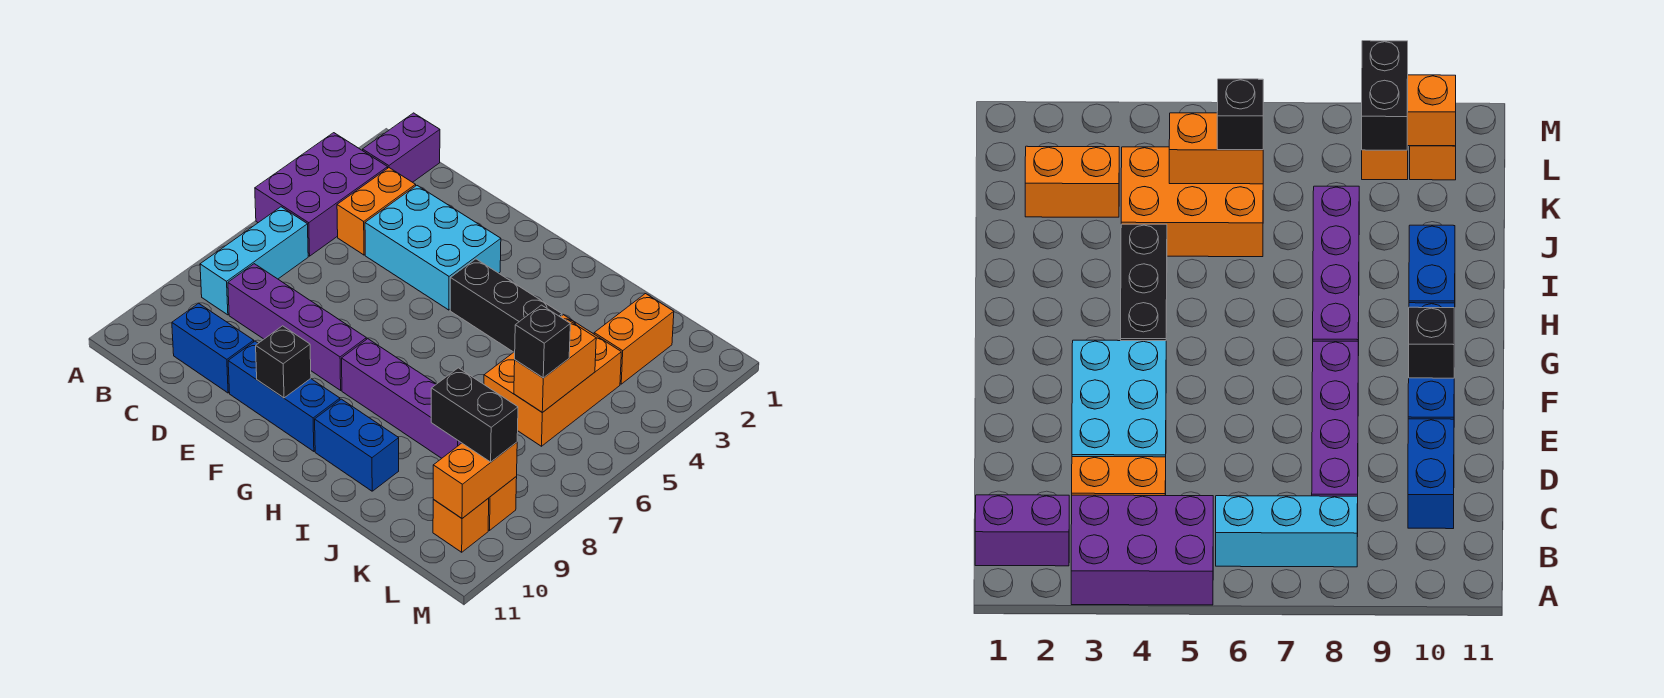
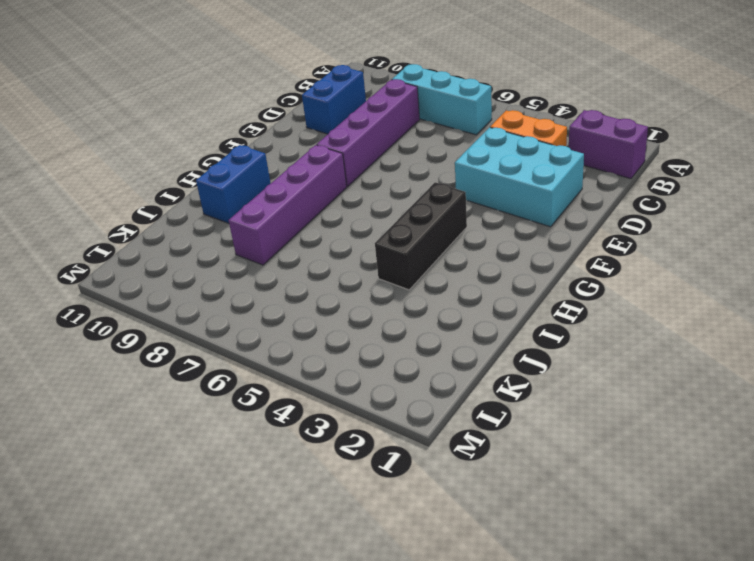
cyan brick D2:E4 level 1 -> cyan brick D3:F4 level 1
none -> purple brick A3:B5 level 1
none -> blue brick E10:G10 level 1
none -> orange brick J4:K6 level 1

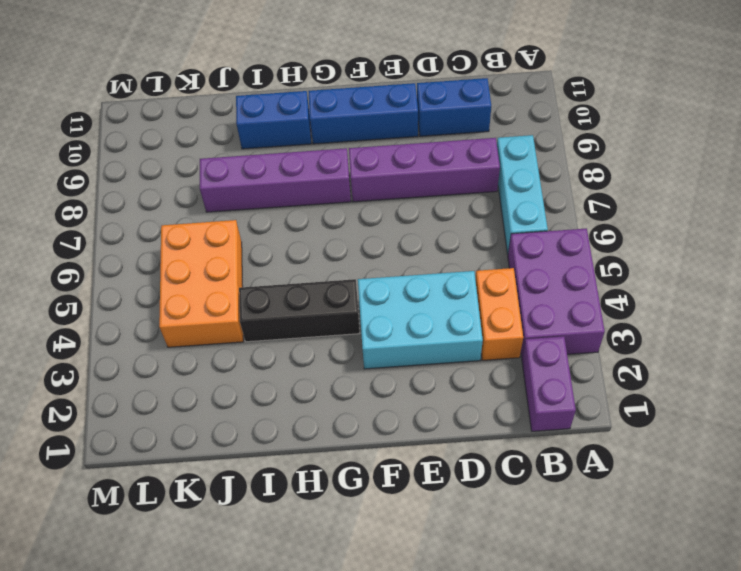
none -> orange brick K2:K3 level 1
none -> orange brick L9 level 1
none -> orange brick L10 level 1

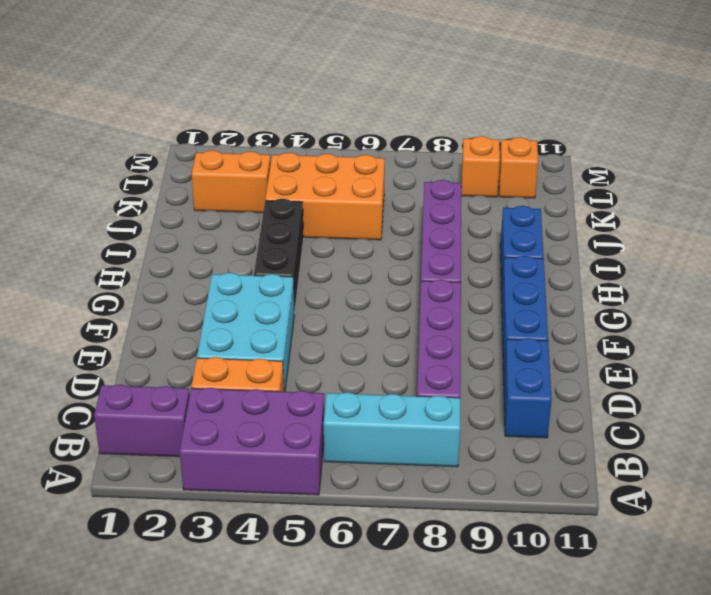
none -> black brick F10 level 2
none -> orange brick K5:K6 level 2
none -> orange brick L9:L10 level 2

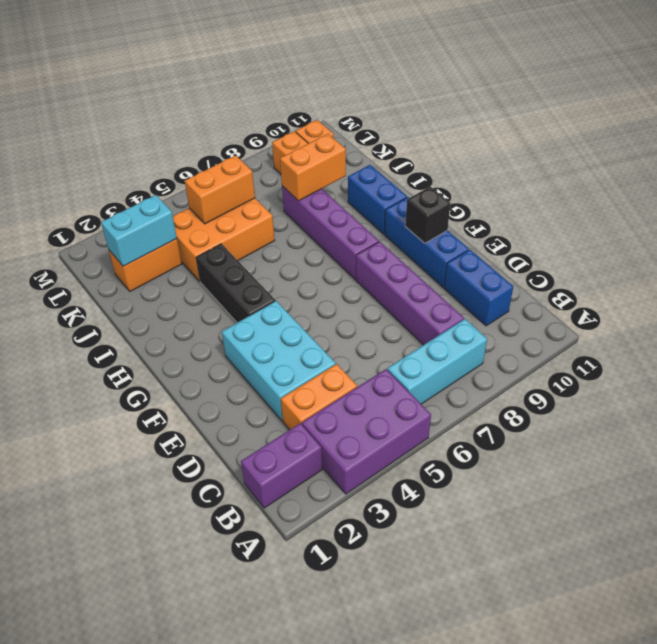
orange brick J8:J9 level 2 -> orange brick L9:L10 level 2
cyan brick K2:K3 level 2 -> none
none -> black brick K6 level 3
none -> black brick K9:L9 level 3

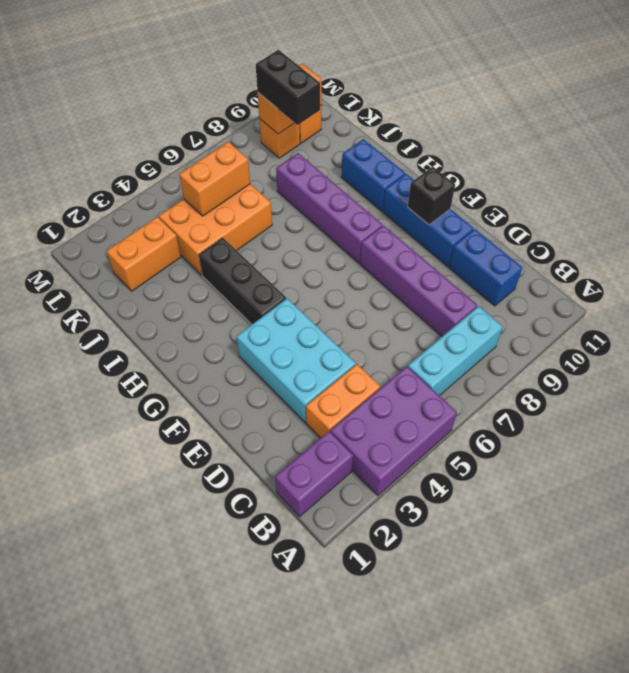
none -> black brick K6 level 3

